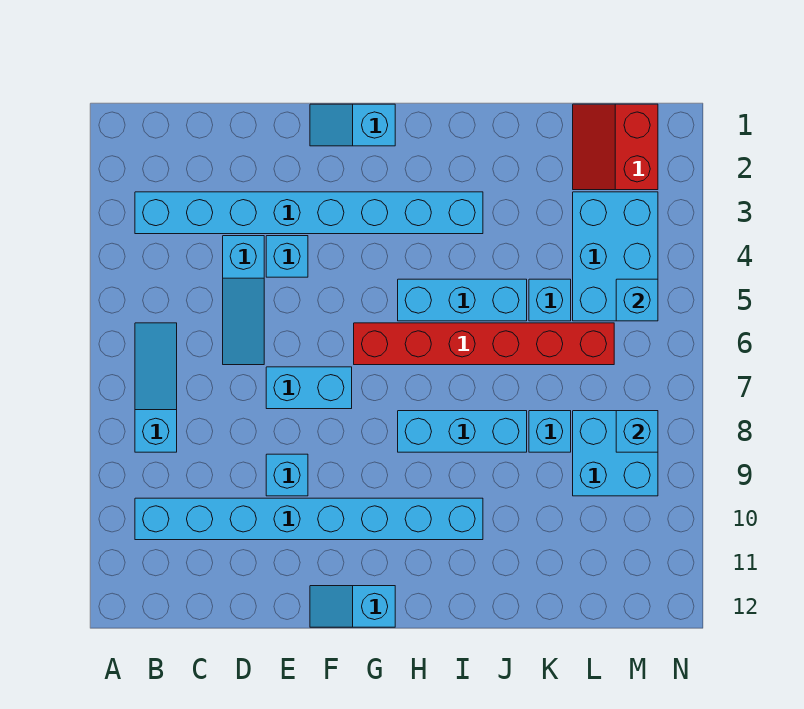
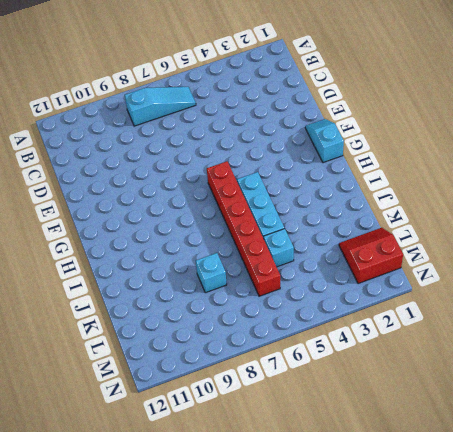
none -> cyan brick B3:I3 level 1
none -> cyan brick B10:I10 level 1
none -> cyan slope D4:D6 level 1 top 4

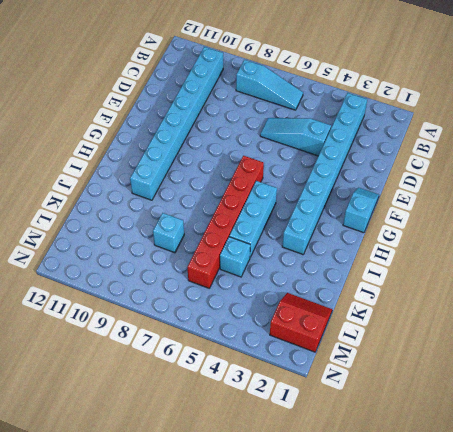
none -> cyan brick E4 level 1
none -> cyan brick E7:F7 level 1
none -> cyan brick E9 level 1

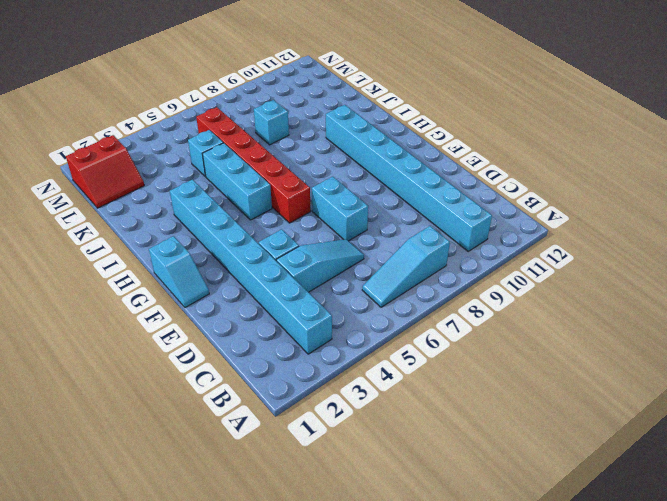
none -> cyan brick E9 level 1
none -> cyan slope F12:G12 level 1 top G
none -> cyan brick H8:J8 level 1

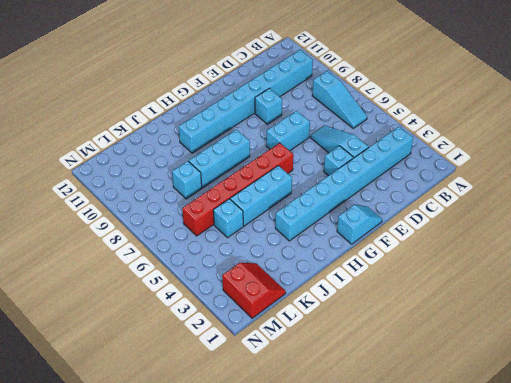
none -> cyan slope F12:G12 level 1 top G
none -> cyan brick L3:M5 level 1
none -> cyan brick L8:M9 level 1

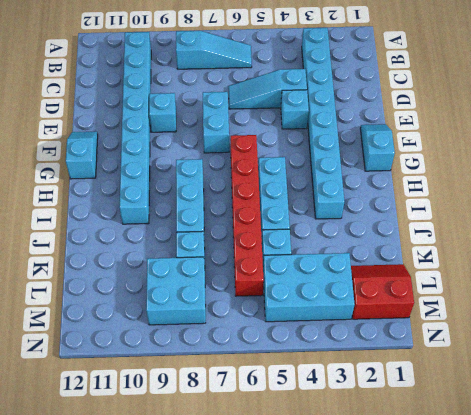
none -> cyan brick M5 level 2
none -> cyan brick M8 level 2

